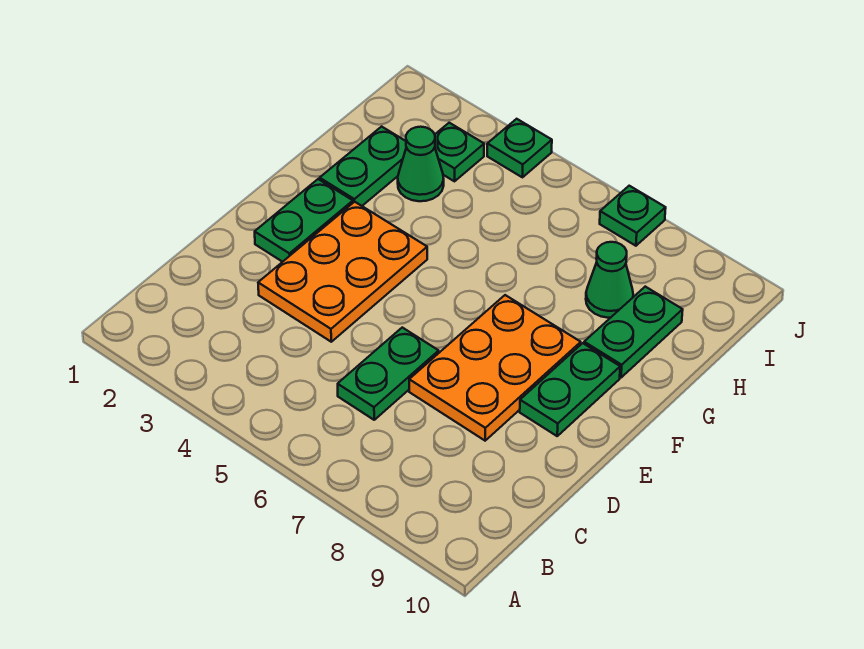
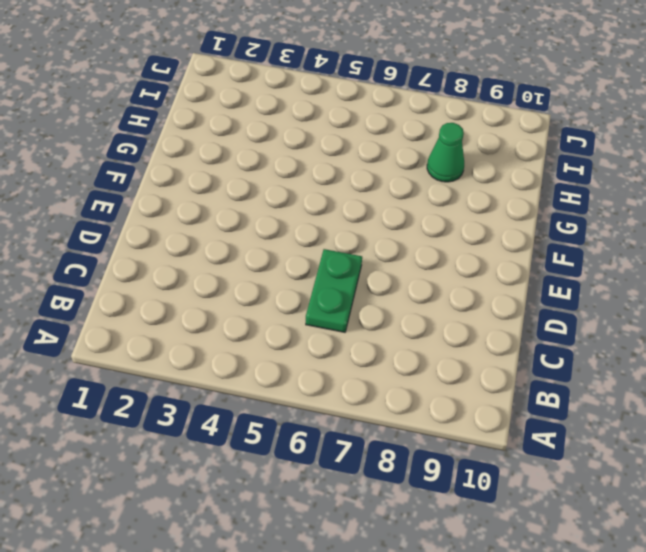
none -> orange plate D3:F4 level 1
none -> orange plate D7:F8 level 1
none -> green plate E2:F2 level 1

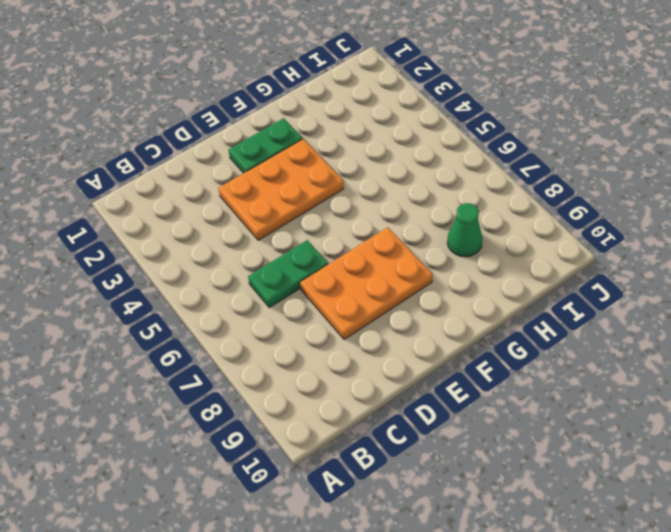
none -> green plate E9:F9 level 1
none -> green plate G2:H2 level 1
none -> green plate G9:H9 level 1

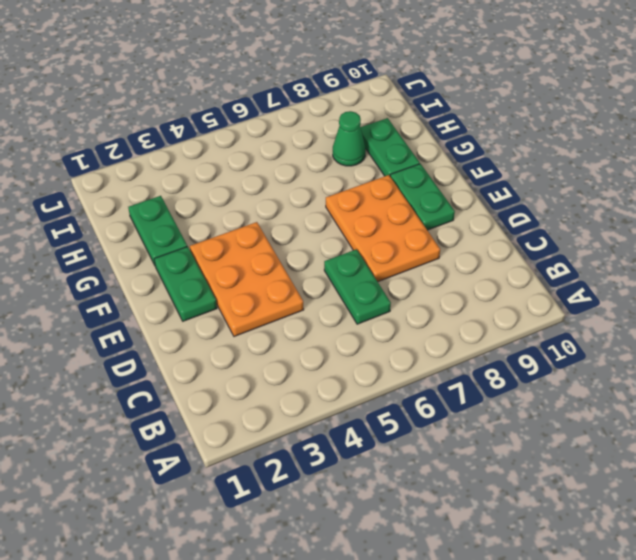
none -> green cone H3 level 1
none -> green plate I3 level 1
none -> green plate J4 level 1

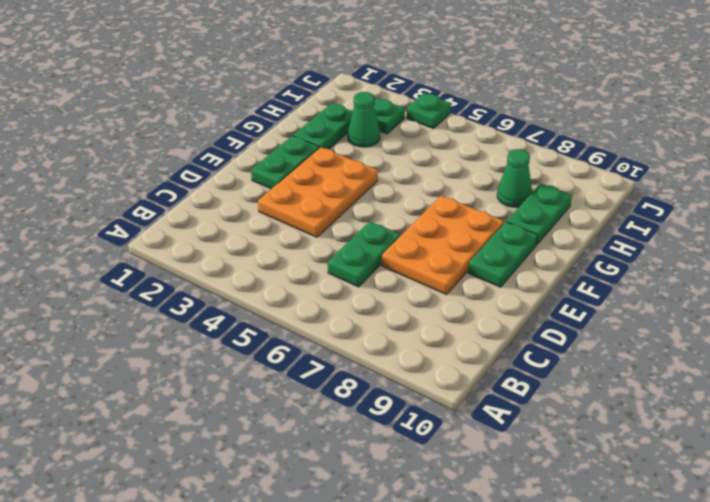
none -> green plate J7 level 1

